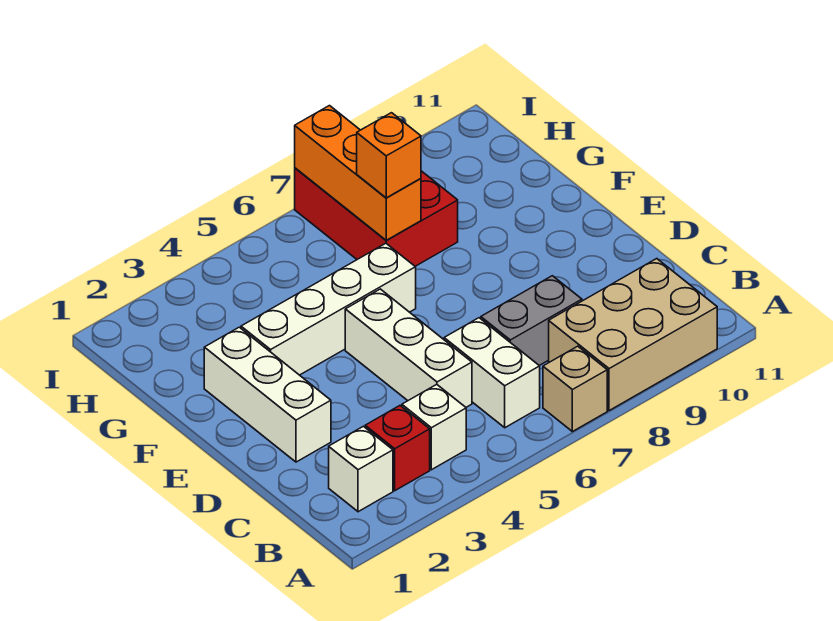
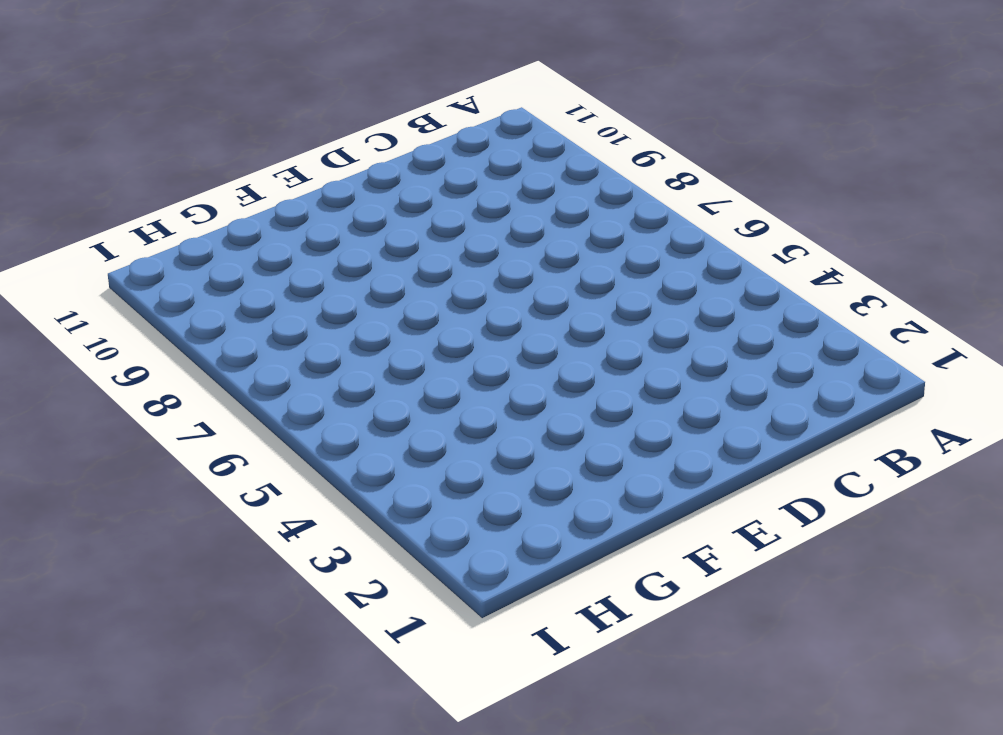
none -> tan brick A7 level 1
none -> tan brick A8:B10 level 1
none -> white brick B2 level 1

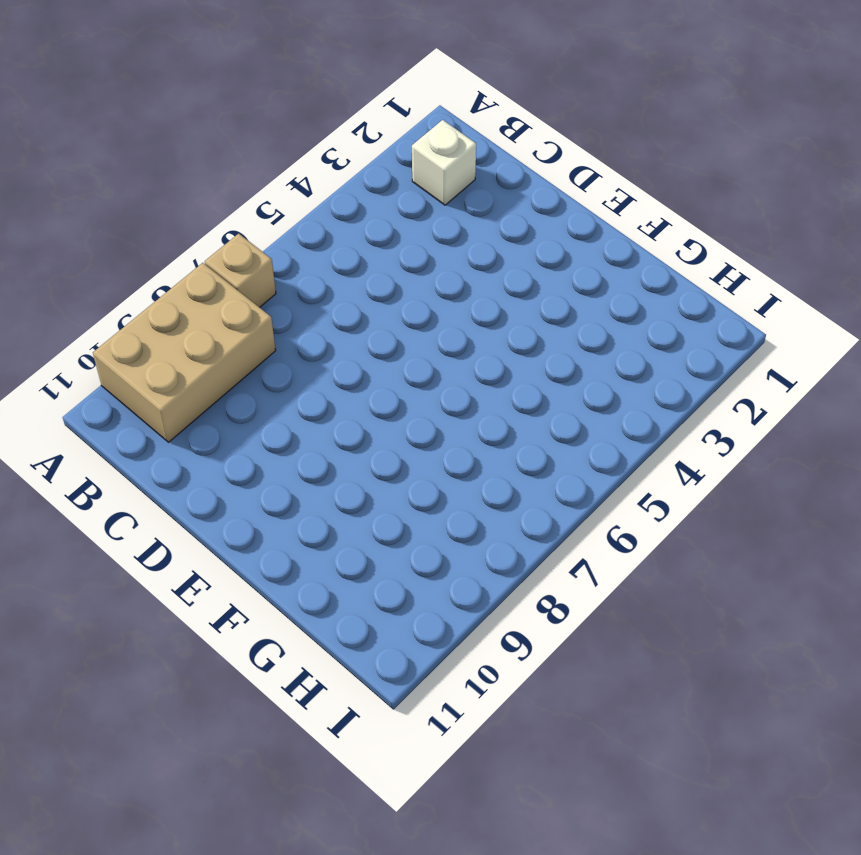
none -> red brick B3 level 1
none -> white brick B4 level 1
none -> white brick B6:C6 level 1

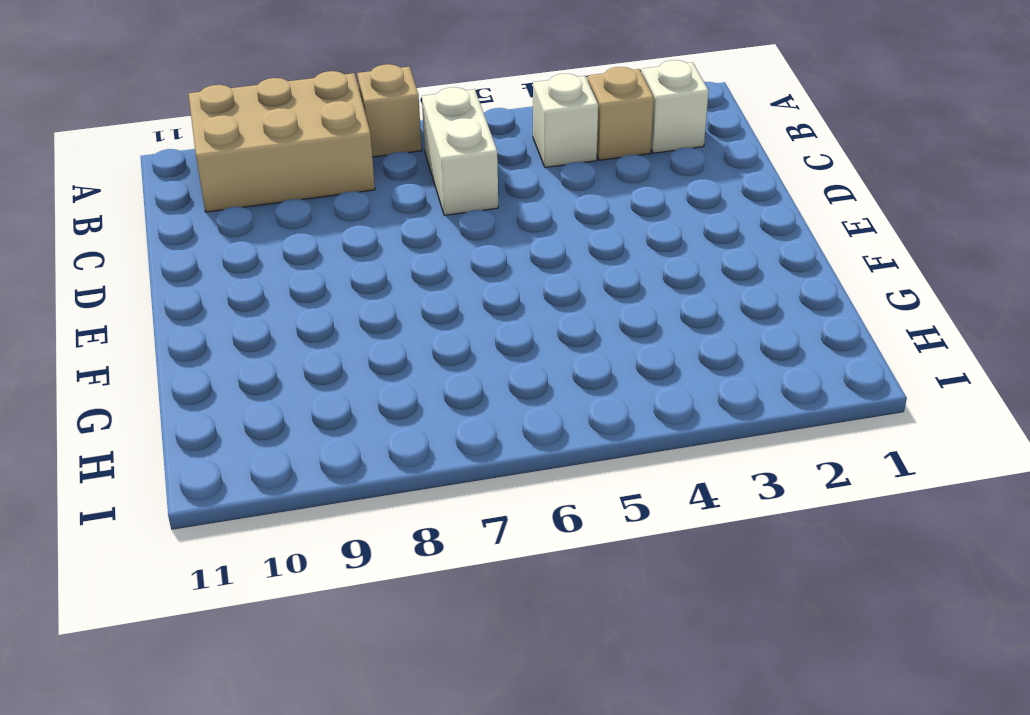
tan brick B3 level 1 -> red brick B3 level 1
none -> white brick C5:E5 level 1
none -> grey brick C7:C8 level 1
none -> white brick D2:F2 level 1

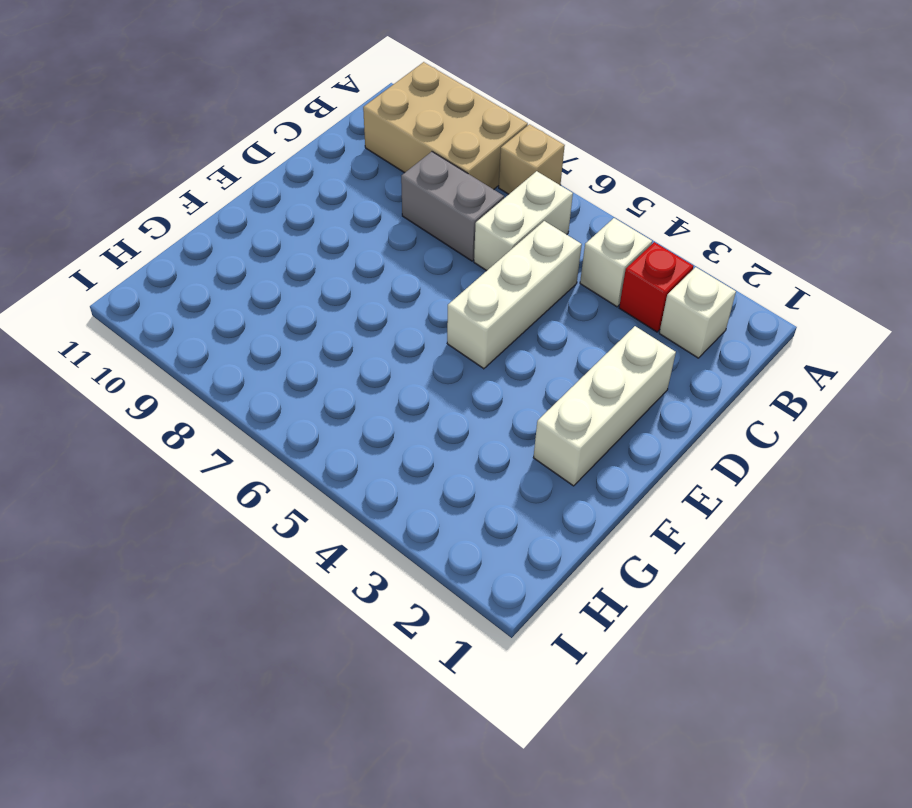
none -> white brick F3:F6 level 1
none -> red brick G7:I8 level 1
none -> orange brick G7:I7 level 2

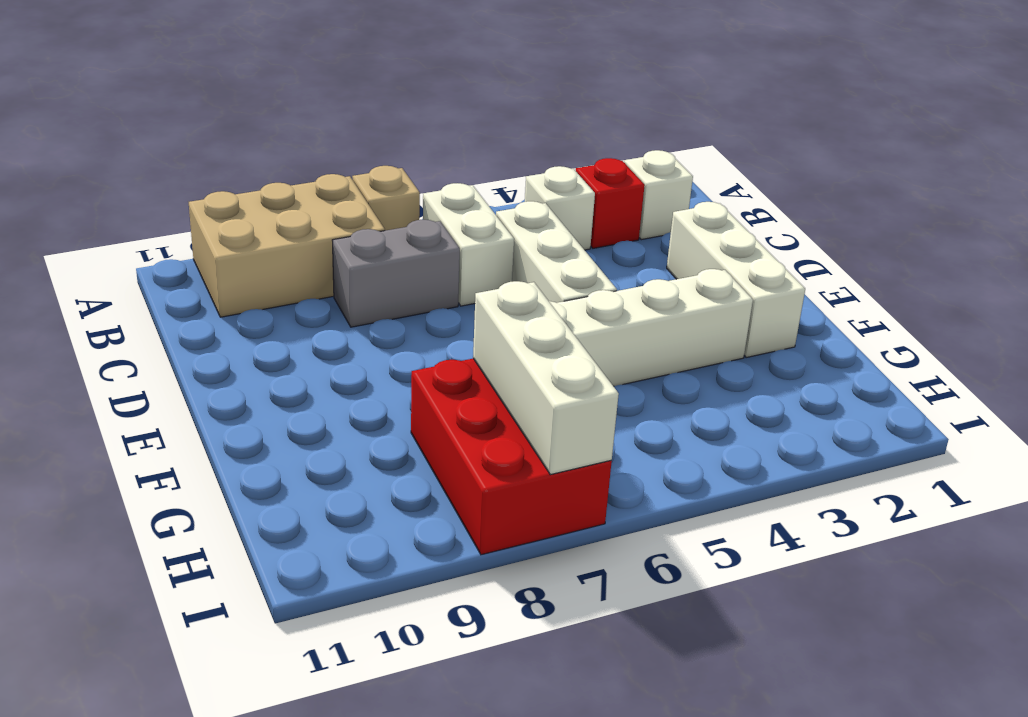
white brick G7:I7 level 2 -> orange brick G7:I7 level 2
none -> orange brick G7 level 3

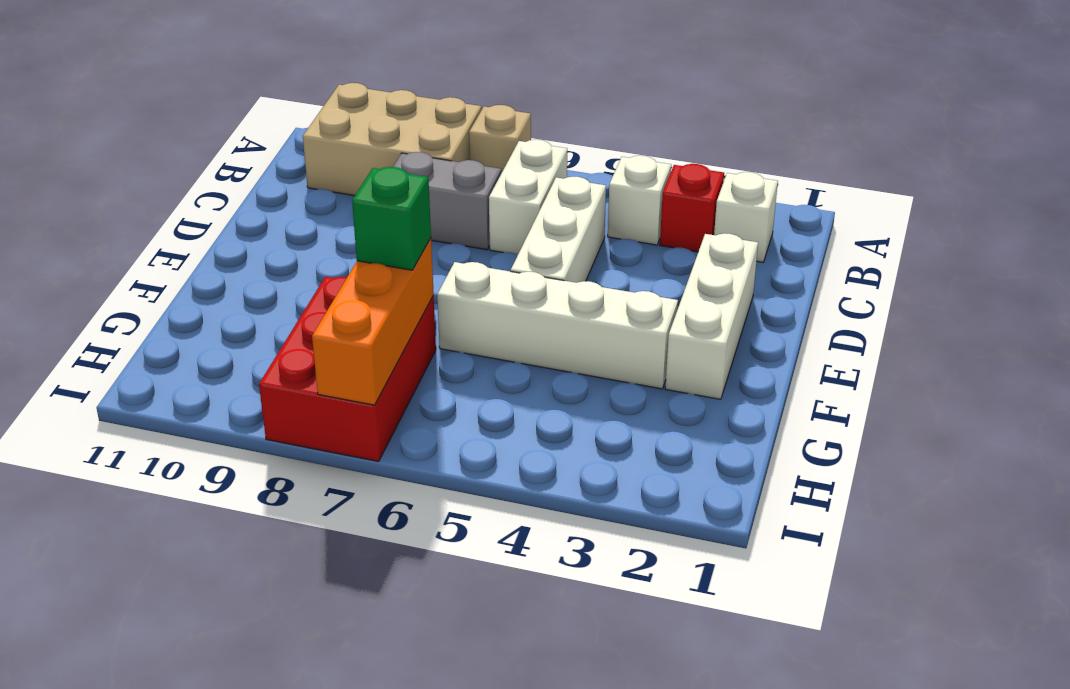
green brick G7 level 3 -> orange brick G7 level 3

